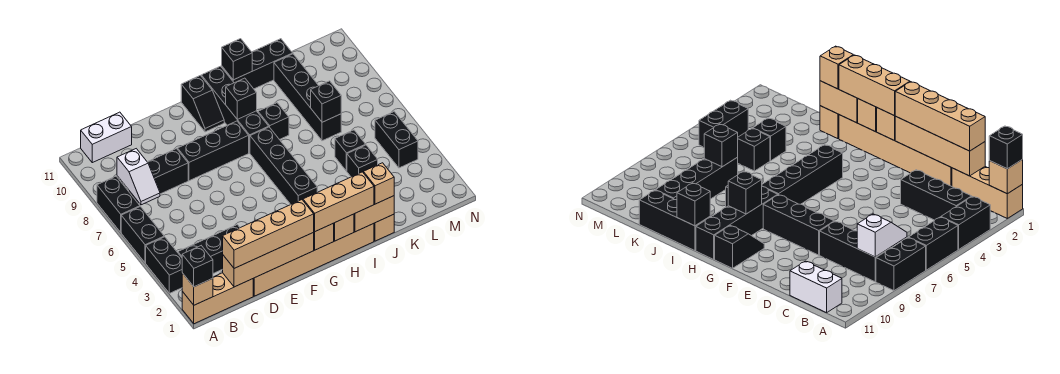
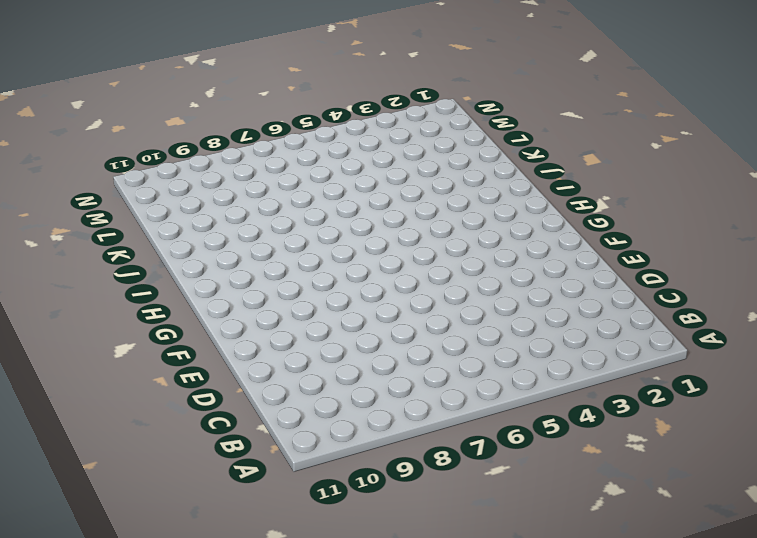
none -> tan brick A1:C1 level 1
none -> black brick A3:A4 level 1
none -> black brick A5:A6 level 1
none -> black brick A7:A8 level 1

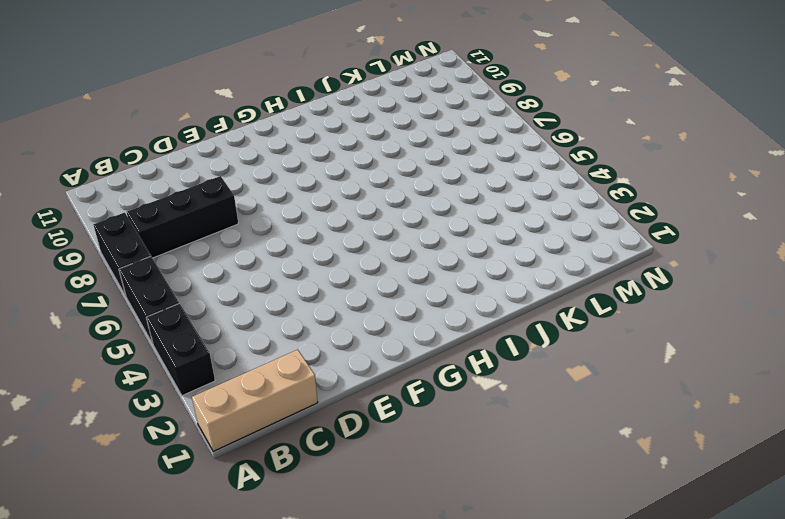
none -> black brick B3:D3 level 1
none -> white brick B11:C11 level 1
none -> tan brick D1:I1 level 1
none -> black brick E8:G8 level 1

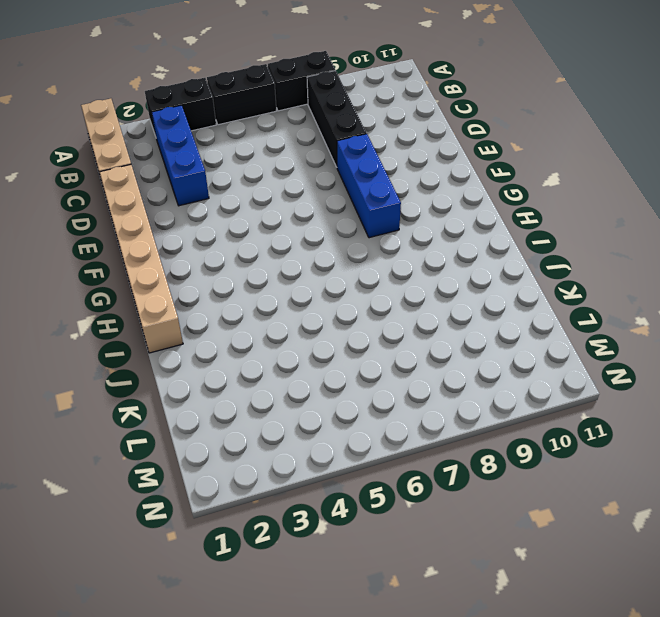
blue brick B3:D3 level 1 -> black brick B3:D3 level 1
blue brick E8:G8 level 1 -> black brick E8:G8 level 1
none -> white brick B11:C11 level 1
none -> black slope G10:G11 level 1 top 11
none -> black brick H4:H7 level 1
none -> black brick H8:H11 level 1

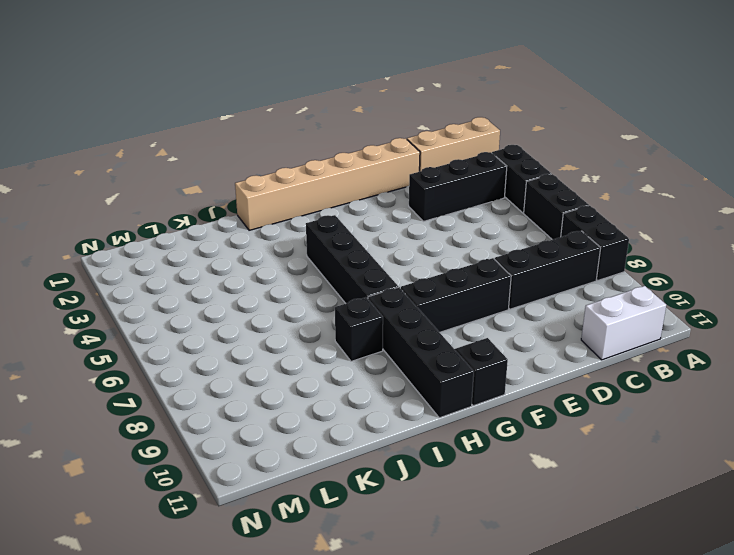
none -> black brick I11:K11 level 1
none -> tan brick J1 level 1
none -> black brick K4 level 1
none -> black brick K5 level 1

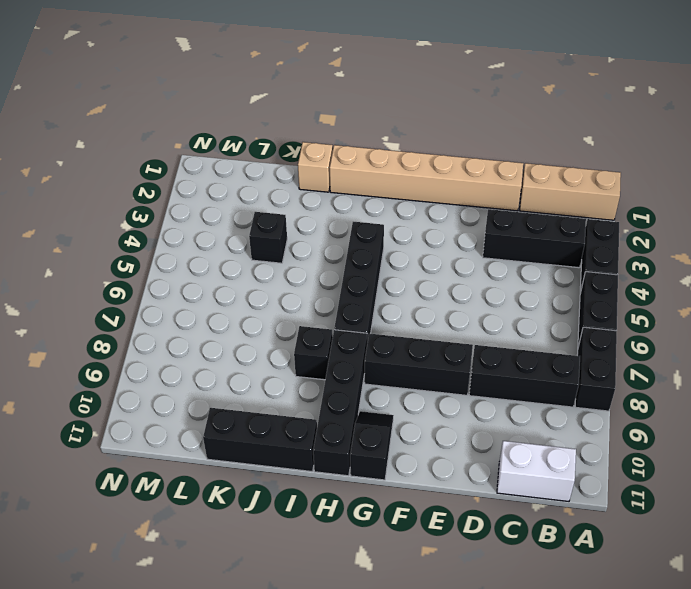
none -> black brick K5 level 1
none -> black brick K7:K10 level 1
none -> black brick M4:M5 level 1
none -> tan brick A1 level 2

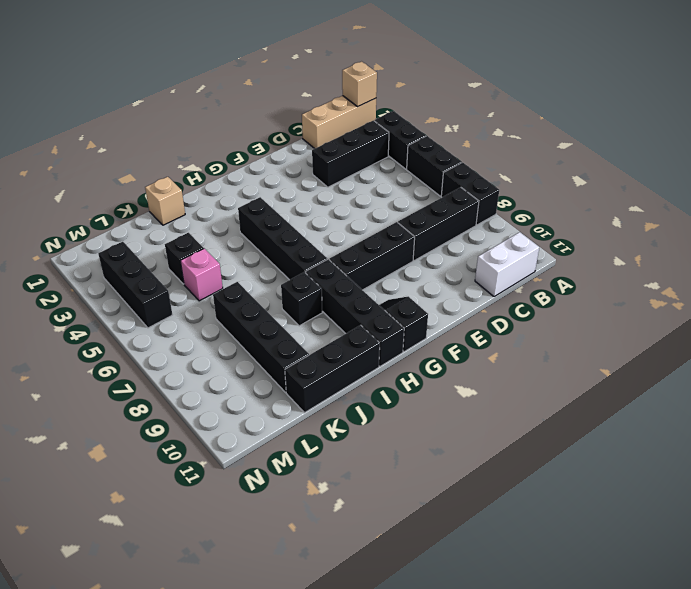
pink brick K5 level 1 -> black brick K5 level 1
black brick M3:M5 level 1 -> black brick M4:M5 level 1
none -> tan brick D1:I1 level 1
none -> white slope B7:B8 level 2 top 8
none -> tan brick C1:F1 level 2
none -> tan brick G1 level 2

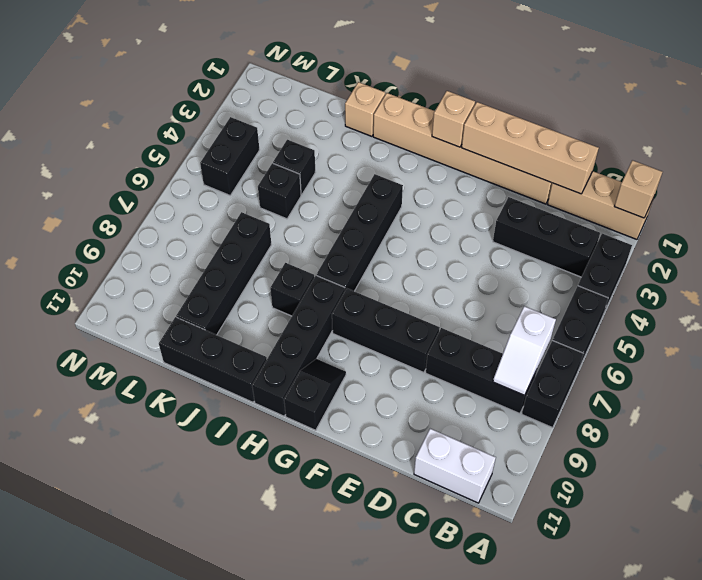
white slope B7:B8 level 2 top 7 -> white slope B7:B8 level 2 top 8
none -> tan brick H1 level 2
none -> black brick H9 level 2
none -> tan brick I1:J1 level 2
none -> black brick I11 level 2

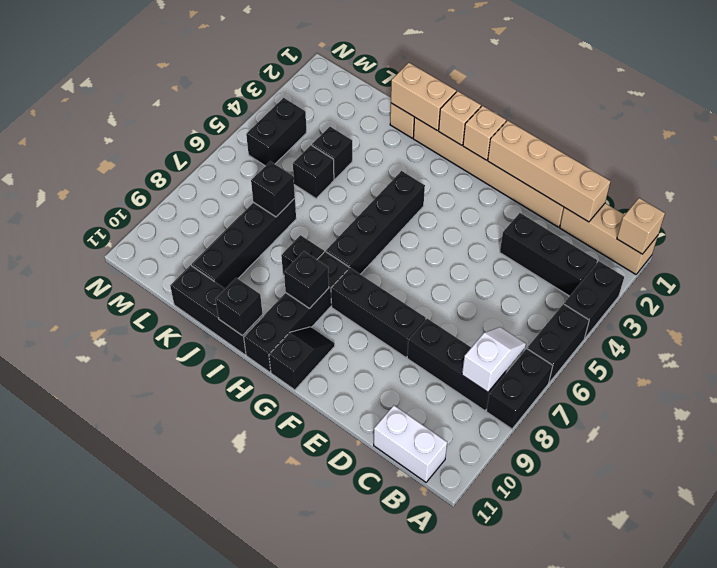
none -> black brick A1 level 3
none -> tan brick C1:F1 level 3
none -> tan brick G1:I1 level 3
none -> tan brick J1 level 3

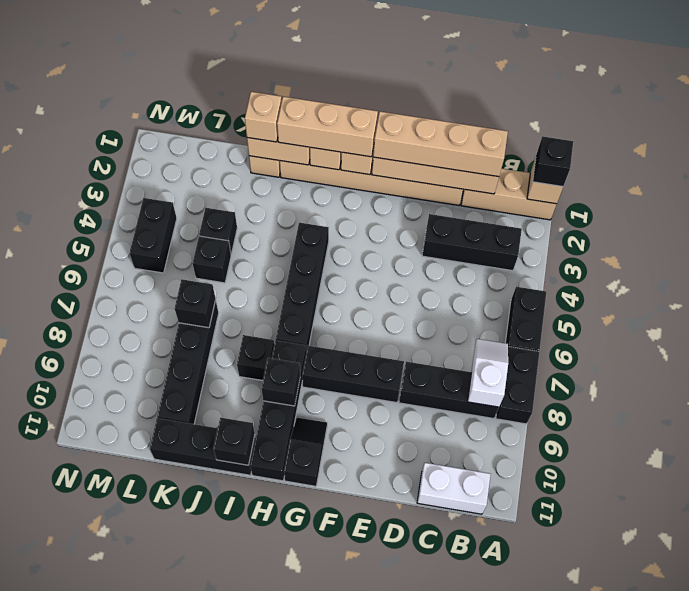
none -> black brick A3:A4 level 1

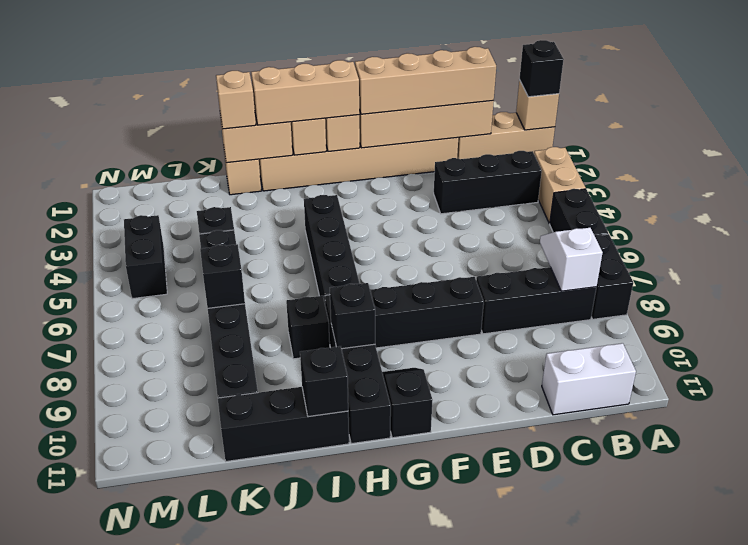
tan brick A3:A4 level 1 -> black brick A3:A4 level 1

